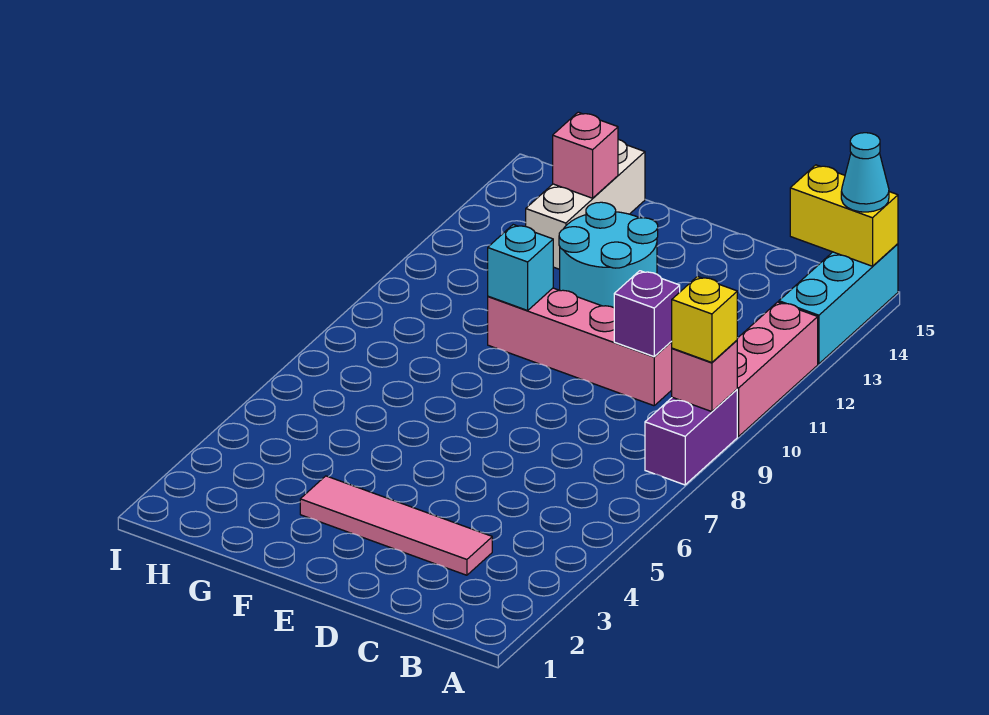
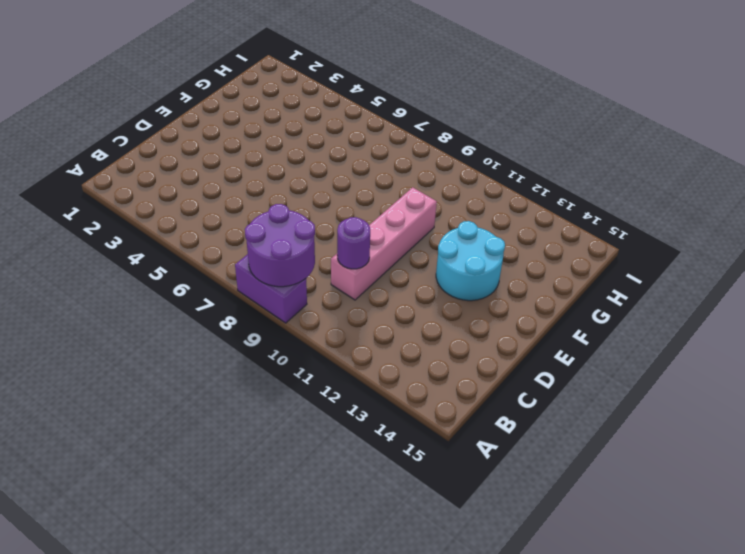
purple round brick A8:B9 level 2 -> pink brick A9 level 2
purple round brick C10 level 2 -> purple brick C10 level 2
none -> pink brick A10:A12 level 1
none -> cyan brick A13:A15 level 1
none -> pink tile C3:F3 level 1

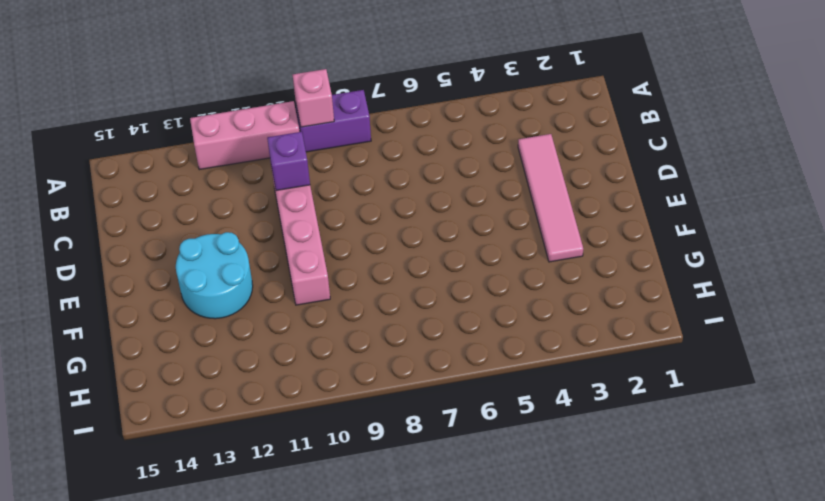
none -> cyan brick A13:A15 level 1
none -> white brick G13:G15 level 1
none -> yellow brick A15:B15 level 2

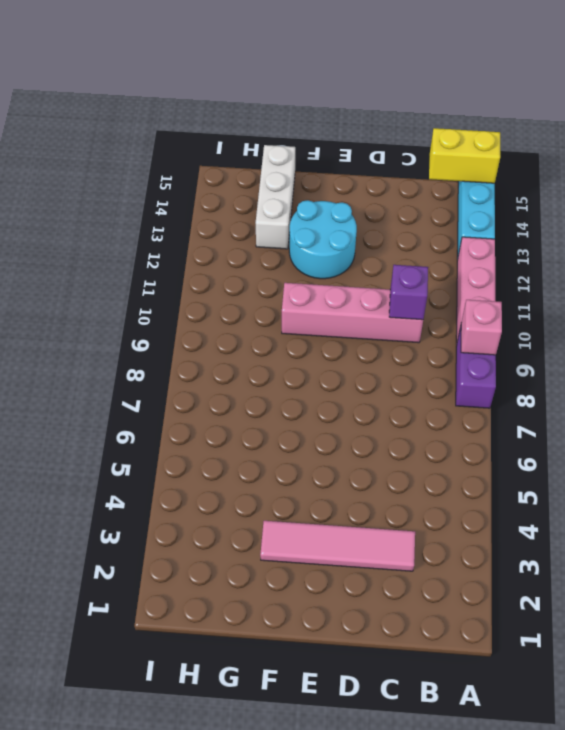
none -> cyan brick F10 level 2
none -> pink brick G14 level 2
none -> yellow brick A9 level 3

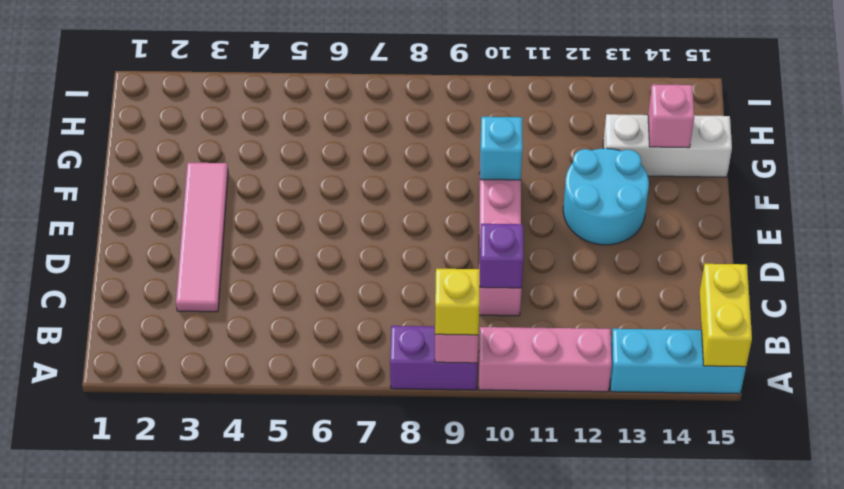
none -> cyan cone A15 level 3

